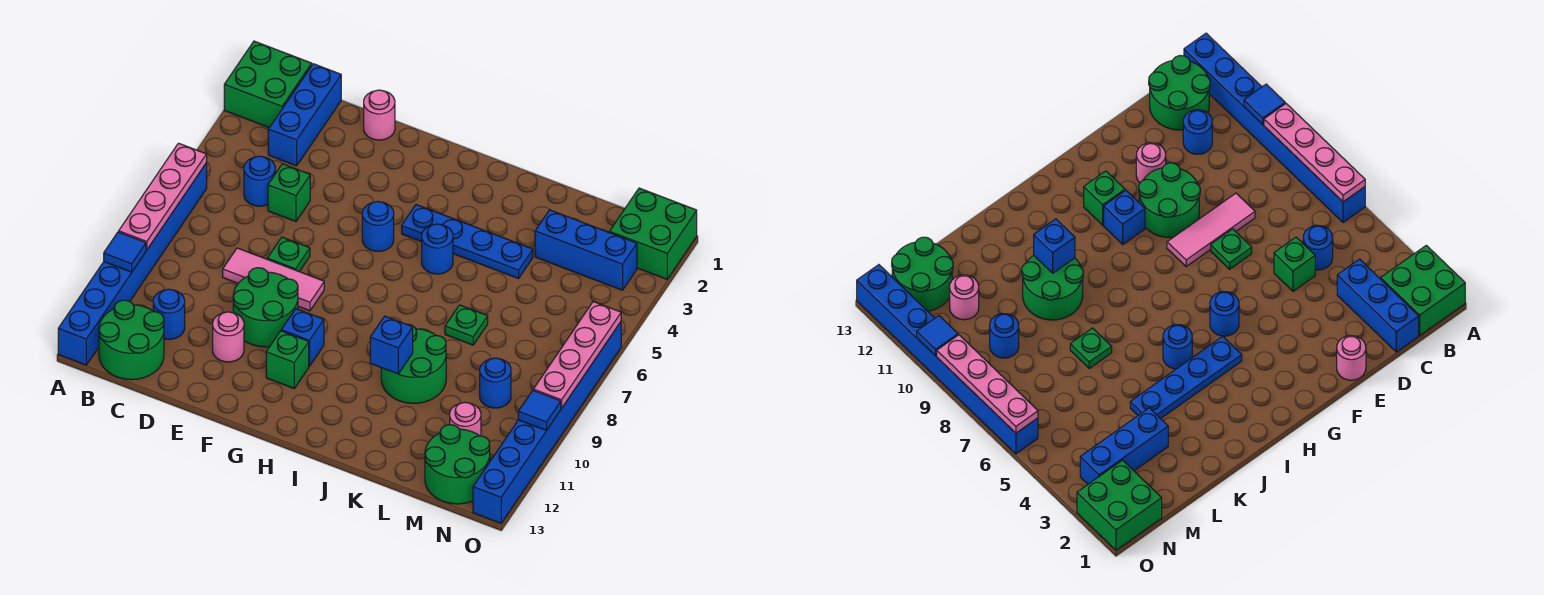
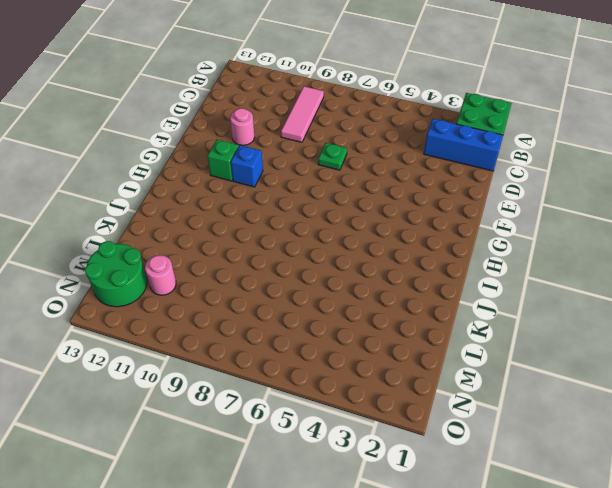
pink tile B9:D9 level 1 -> pink tile D8:F8 level 1
none -> blue brick A6:A13 level 1
none -> green round brick B12:C13 level 1
none -> blue round brick C5 level 1
none -> blue round brick C11 level 1

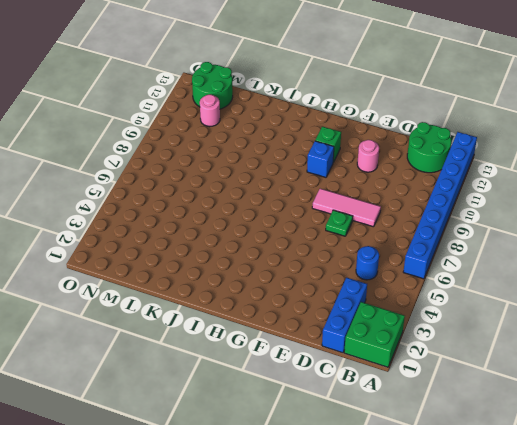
none -> blue round brick C11 level 1
none -> green brick D5 level 1
none -> pink round brick E1 level 1
none -> green round brick E9:F10 level 1

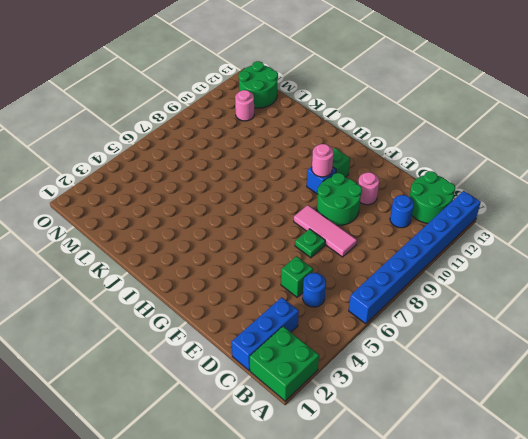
pink round brick G10 level 2 -> pink round brick E1 level 1
none -> blue round brick G5 level 1
none -> blue plate H4:K4 level 1
none -> blue round brick I5 level 1
none -> green round brick J9:K10 level 1

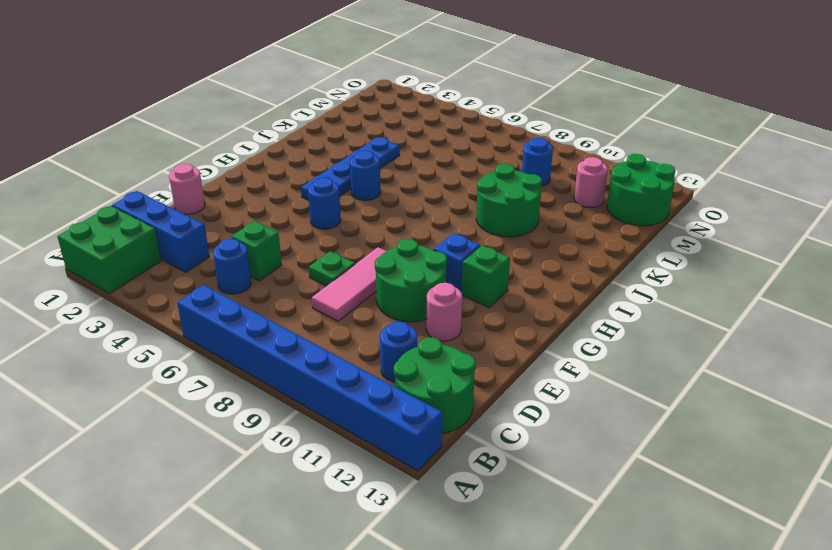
none -> green plate K7 level 1
none -> blue brick L3:N3 level 1
none -> green brick N1:O2 level 1
none -> blue brick O6:O13 level 1

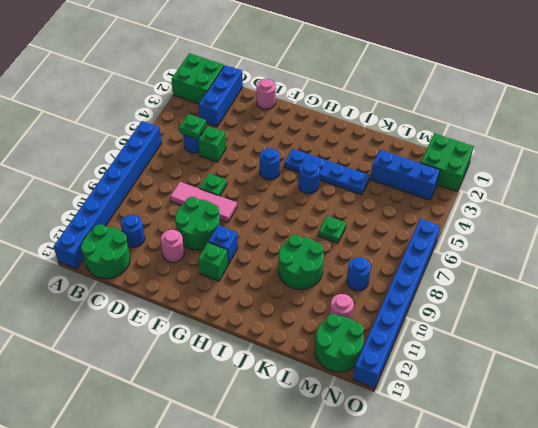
green plate C5 level 2 -> none
none -> pink plate A6:A9 level 2
none -> blue tile A10 level 2
none -> blue brick J10 level 2
none -> pink plate O6:O9 level 2

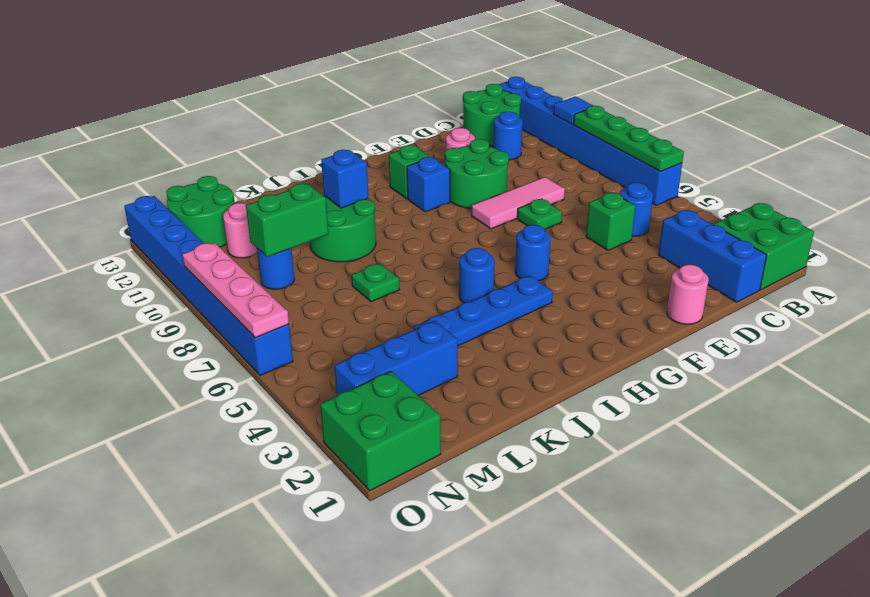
green plate A6:A9 level 2 -> pink plate A6:A9 level 2
green brick L9:M9 level 2 -> none
none -> blue tile O10 level 2

